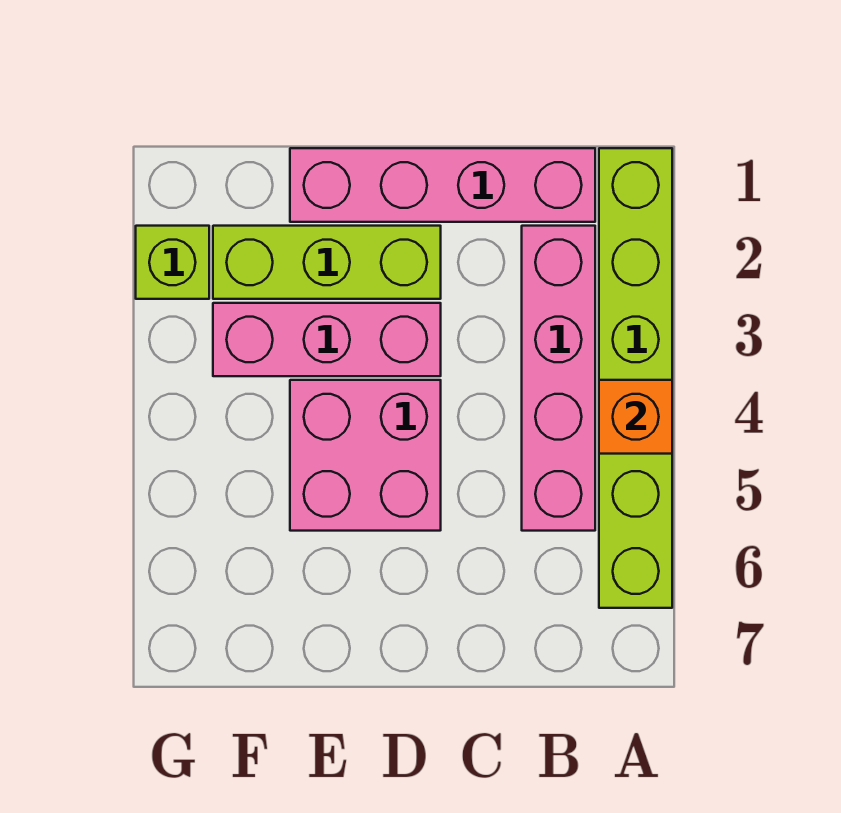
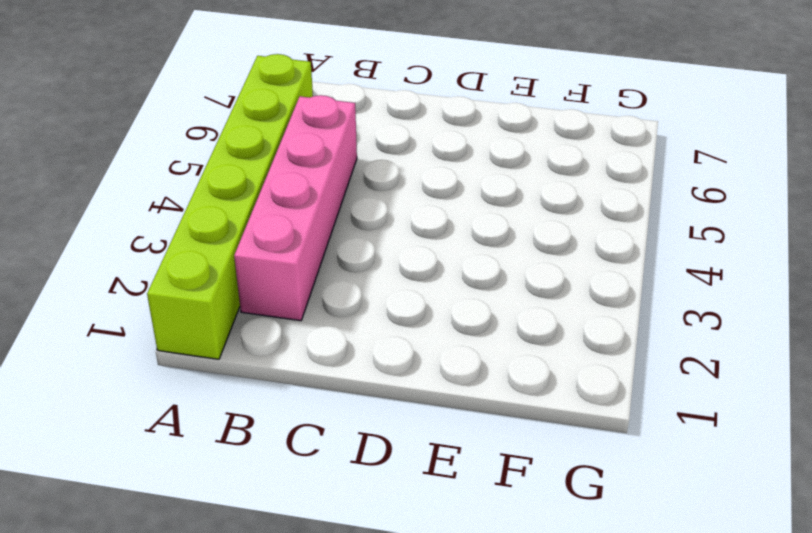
none -> pink brick B1:E1 level 1
none -> lime brick D2:F2 level 1

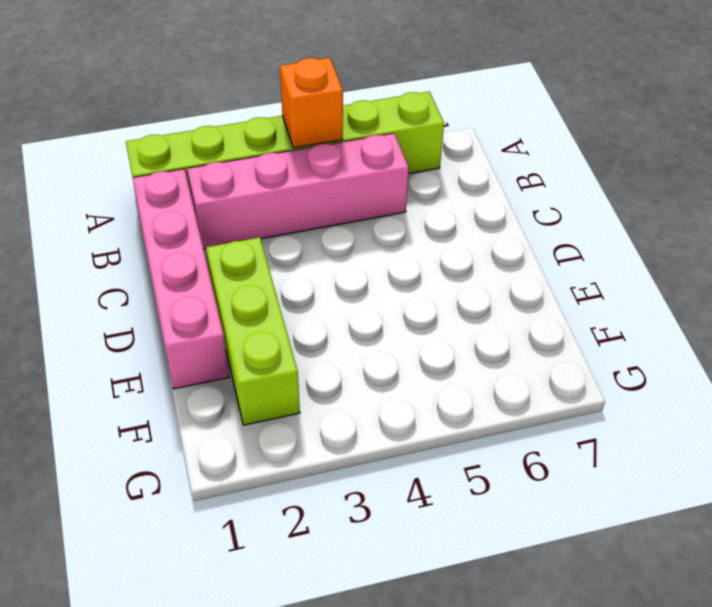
none -> pink brick D3:F3 level 1
none -> pink brick D4:E5 level 1

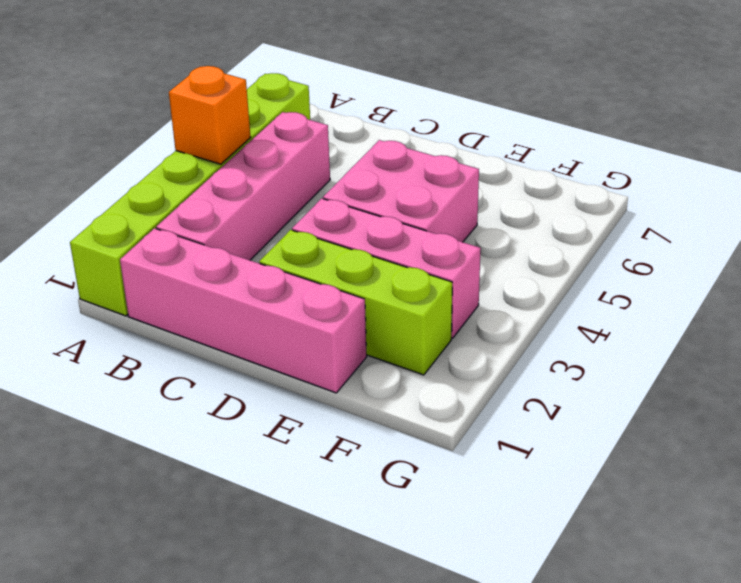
none -> lime brick G2 level 1

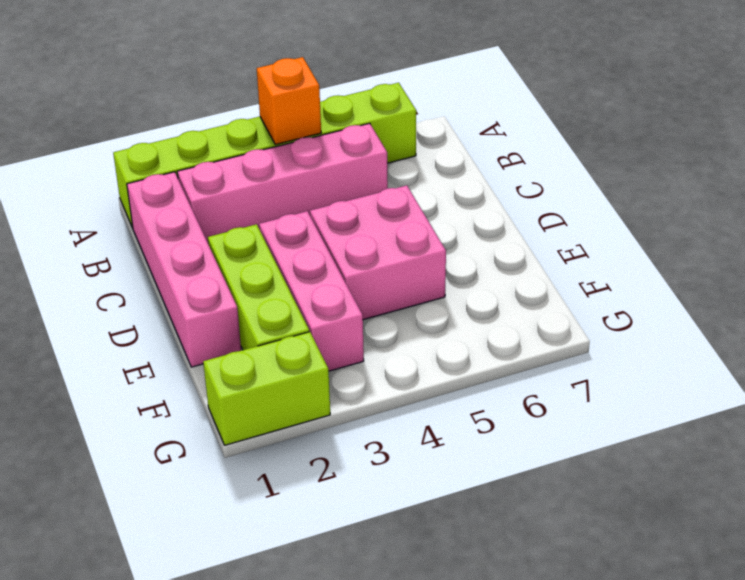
lime brick G1:G2 level 1 -> lime brick G2 level 1

